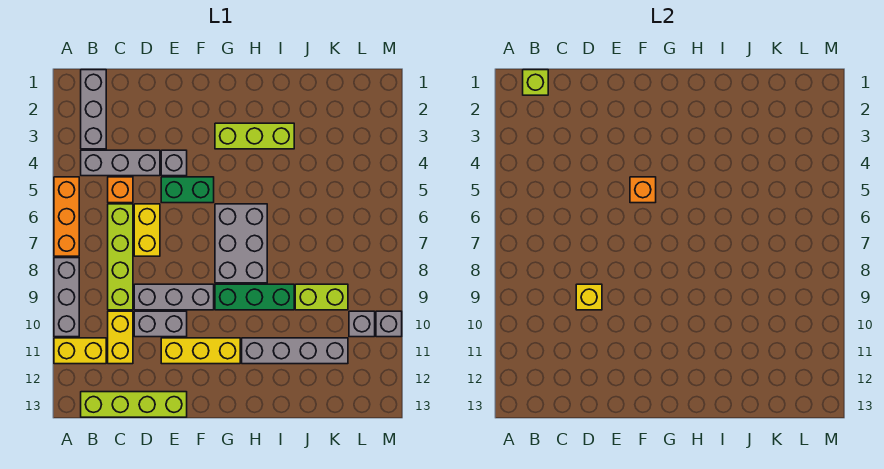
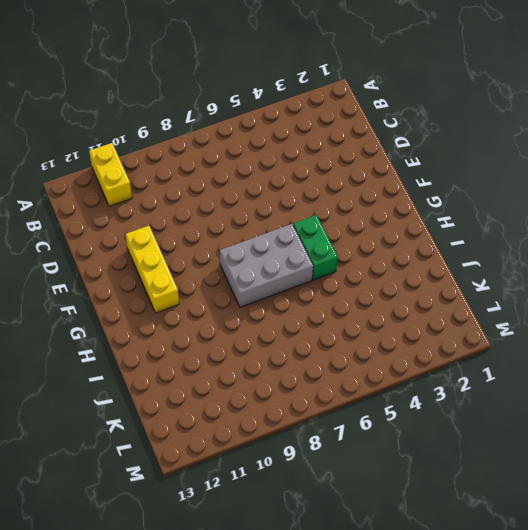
green brick G5:H5 level 1 -> green brick E5:F5 level 1
none -> orange brick A5:A7 level 1
none -> grey brick A8:A10 level 1
none -> grey brick B1:B3 level 1

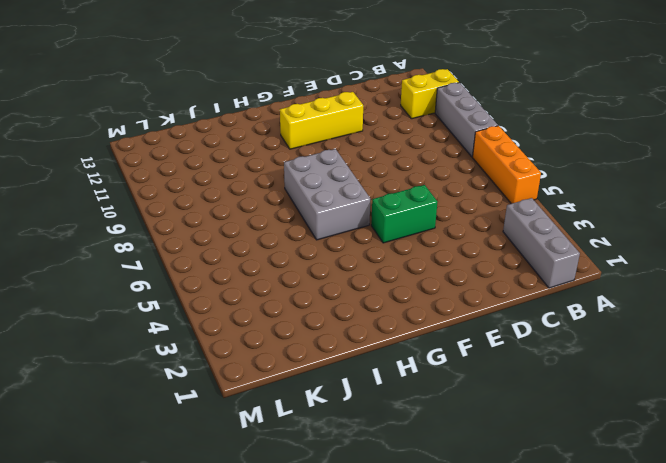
none -> grey brick B4:D4 level 1
none -> lime brick B13:E13 level 1
none -> orange brick C5 level 1

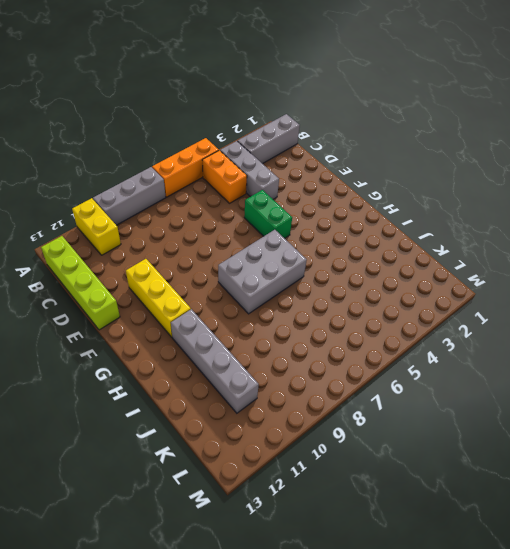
orange brick B5:C5 level 1 -> orange brick C5 level 1
none -> lime brick C6:C9 level 1
none -> yellow brick C10:C11 level 1
none -> yellow brick D6:D7 level 1

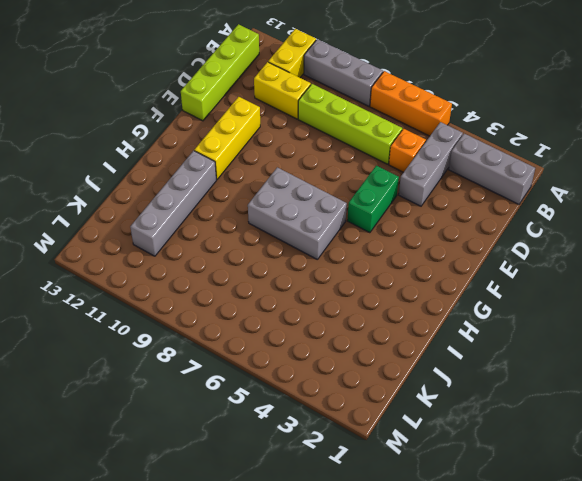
none -> yellow brick D6:D7 level 1
none -> grey brick D9:F9 level 1
none -> grey brick D10:E10 level 1

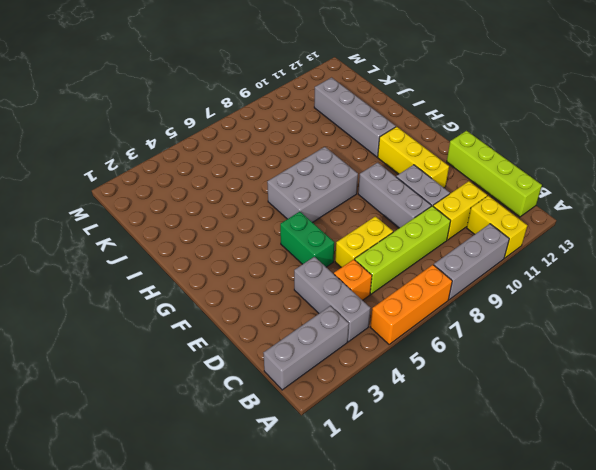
none -> grey brick E4 level 1
none -> lime brick G3:I3 level 1
none -> green brick G9:I9 level 1

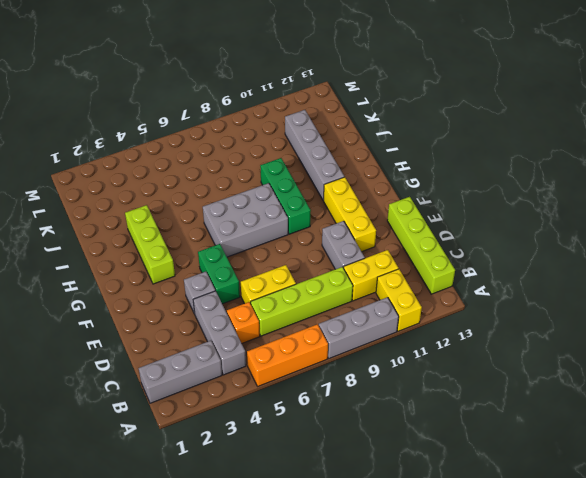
none -> grey brick D9:F9 level 1
none -> lime brick J9:K9 level 1
none -> grey brick L10 level 1

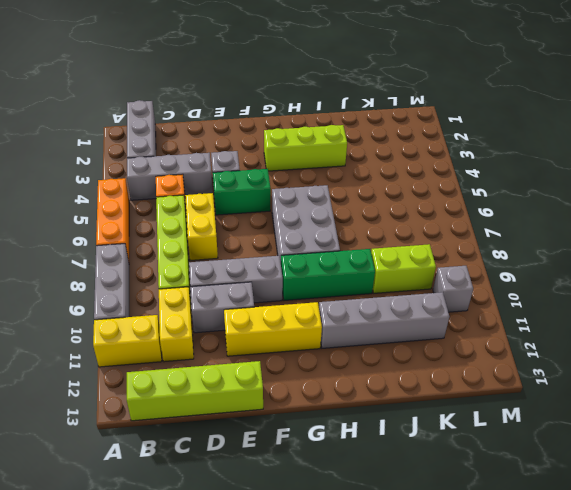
none -> grey brick M10 level 1
none -> lime brick B1 level 2
none -> yellow brick D9 level 2

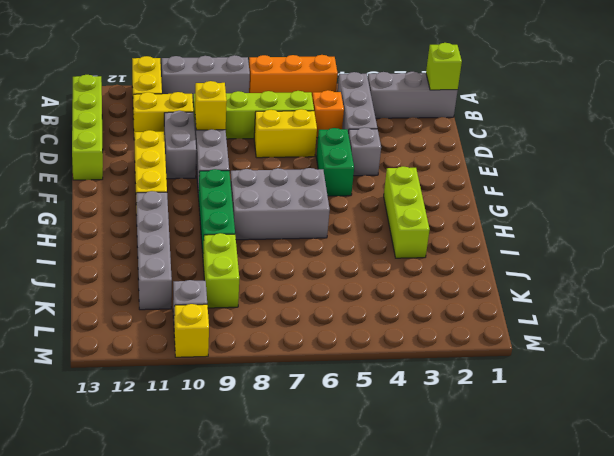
yellow brick M10 level 1 -> grey brick M10 level 1
none -> orange brick F5 level 2

